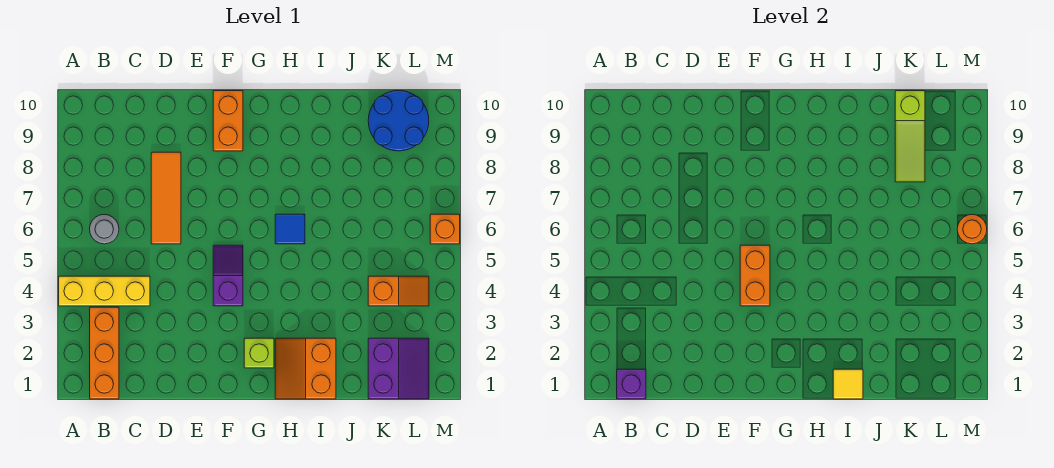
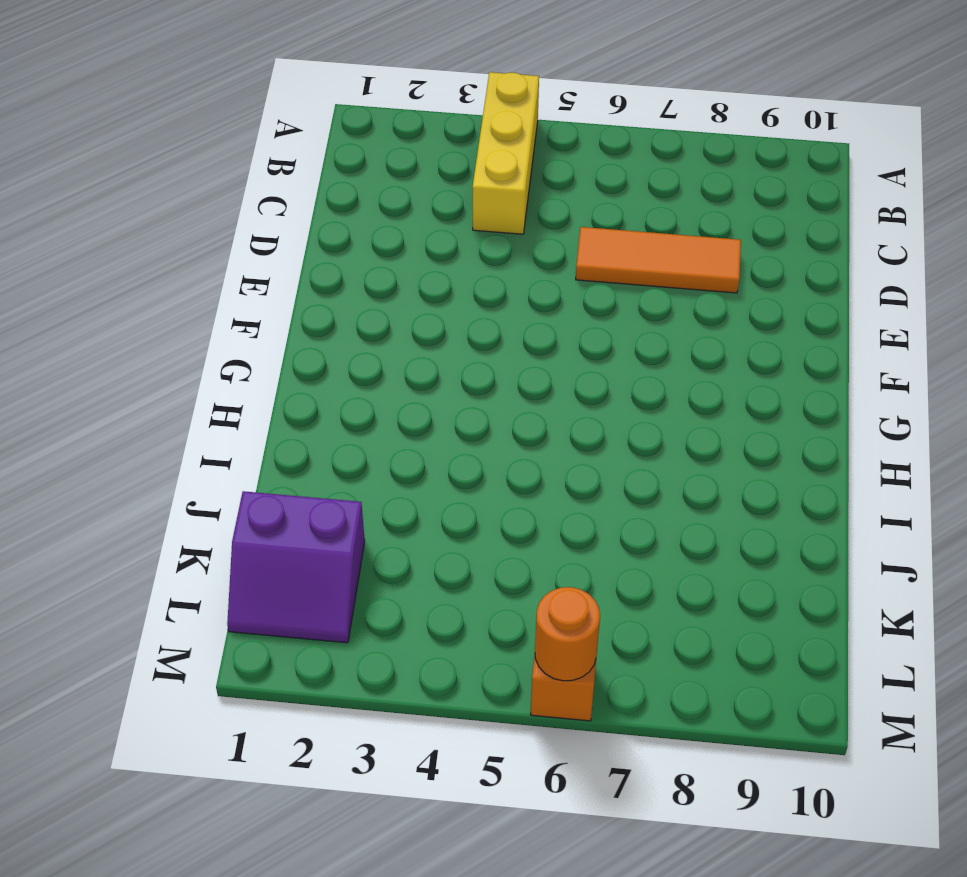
none -> orange brick B1:B3 level 1
none -> grey round brick B6 level 1
none -> purple slope F4:F5 level 1 top 4

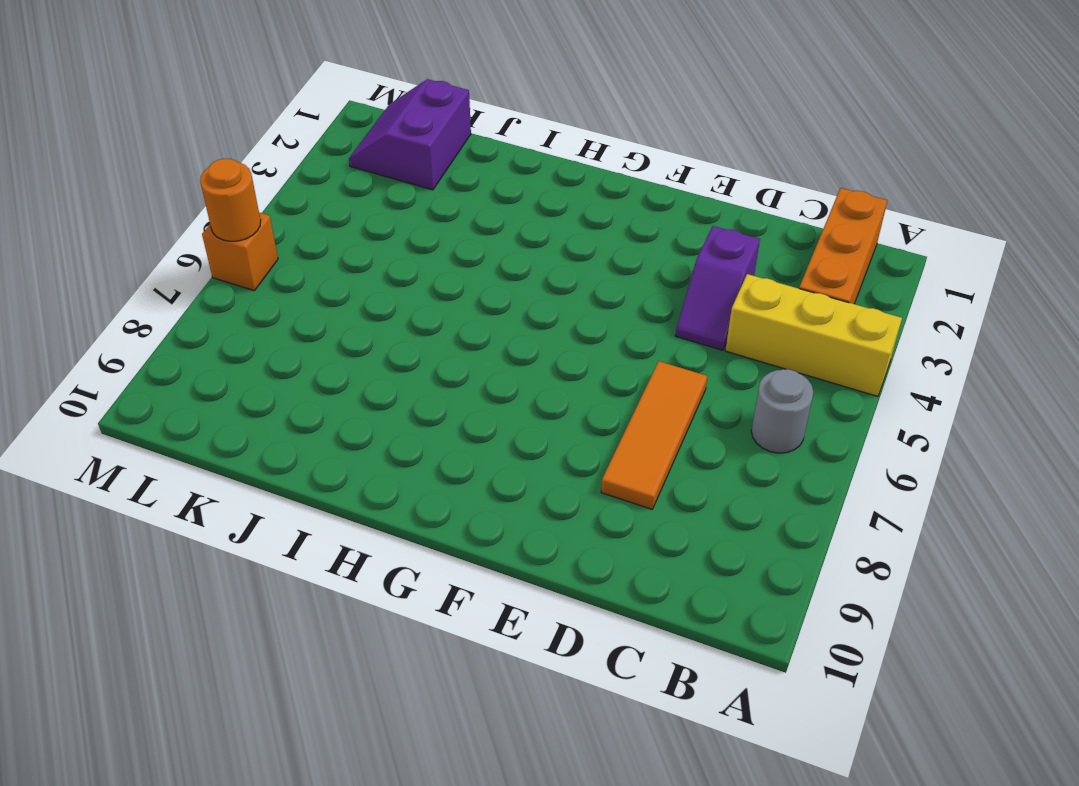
purple slope D3:D4 level 1 top 3 -> purple slope F4:F5 level 1 top 4
none -> orange brick F9:F10 level 1
none -> lime brick G2 level 1
none -> orange slope H1:I2 level 1 top I

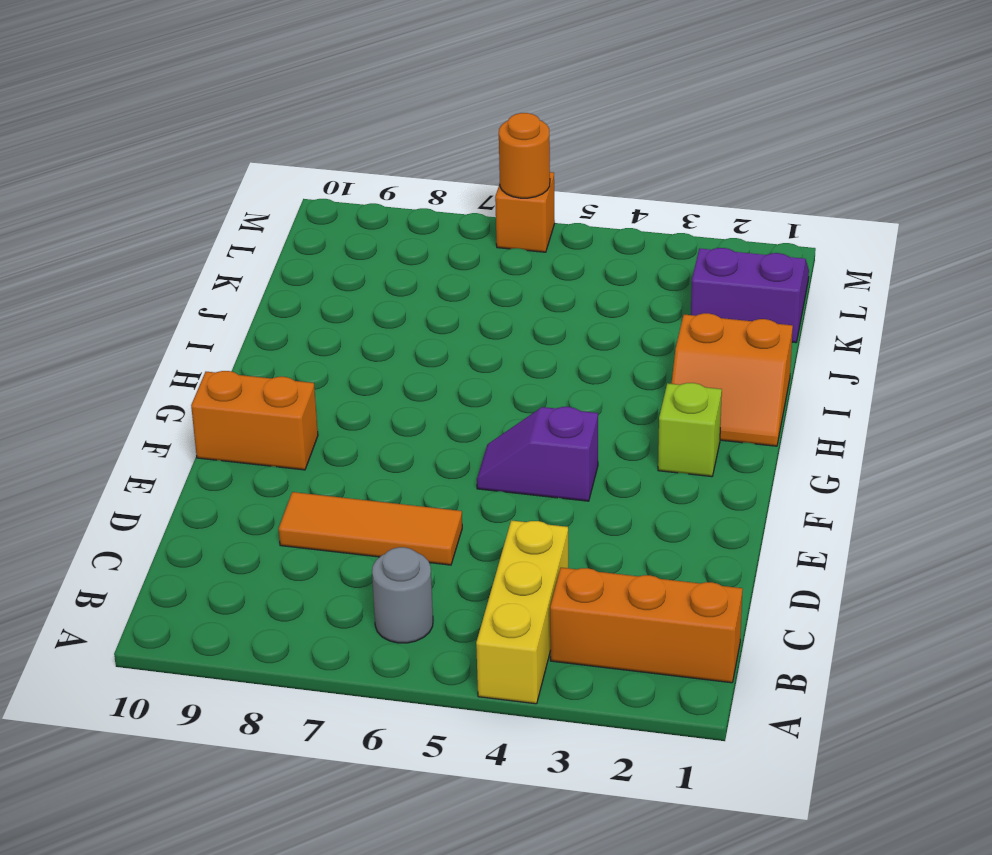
none -> blue tile H6 level 1
none -> orange slope K4:L4 level 1 top K
none -> blue round brick K9:L10 level 1

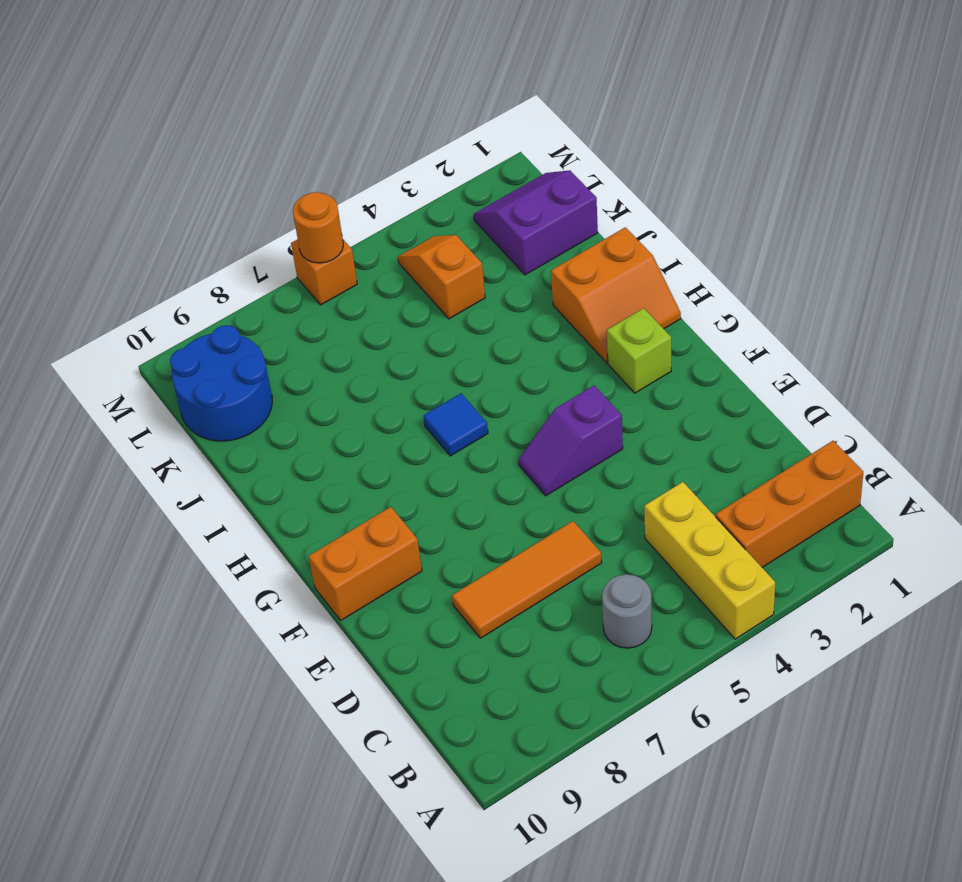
none -> purple brick B1 level 2
none -> orange brick F4:F5 level 2
none -> yellow tile I1 level 2

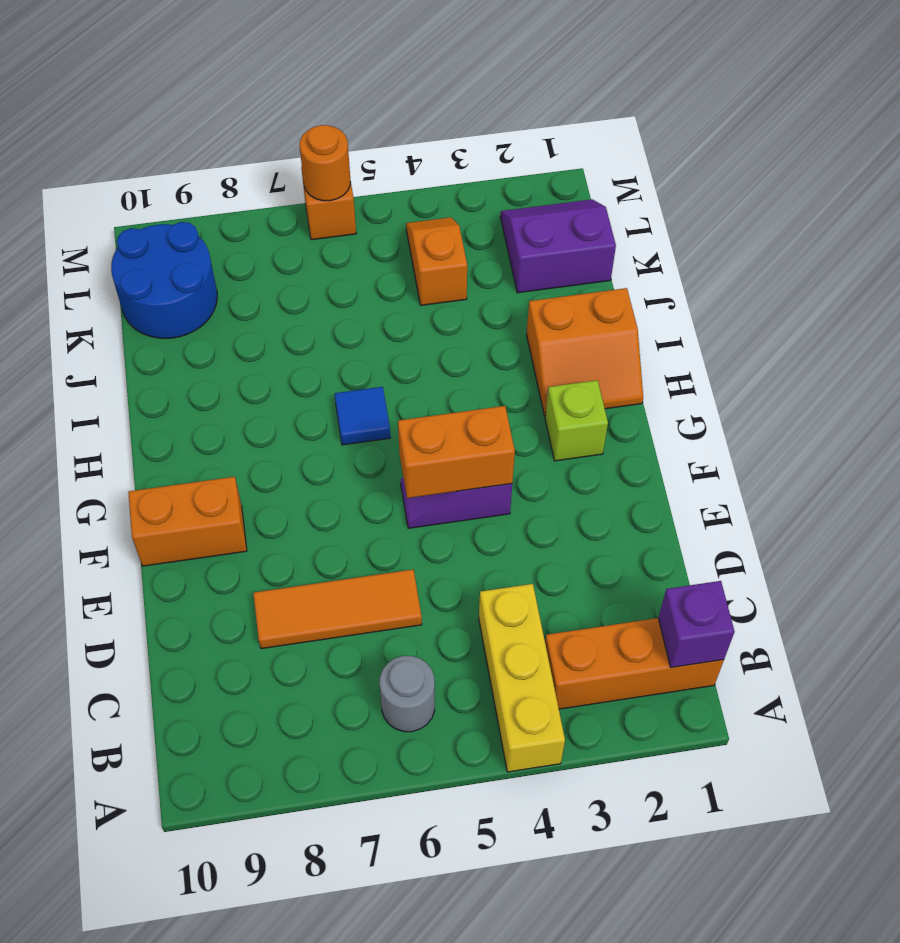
none -> yellow tile I1 level 2
none -> lime slope K8:K10 level 2 top 10

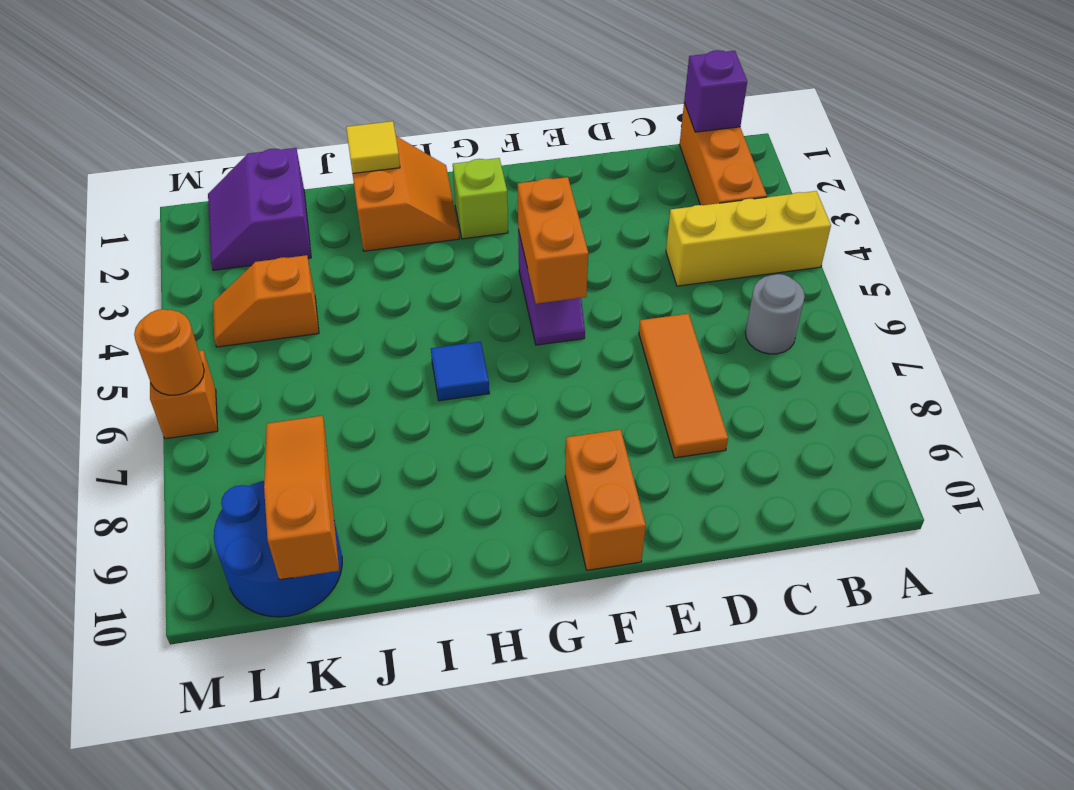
orange slope K8:K10 level 2 top 10 -> lime slope K8:K10 level 2 top 10

